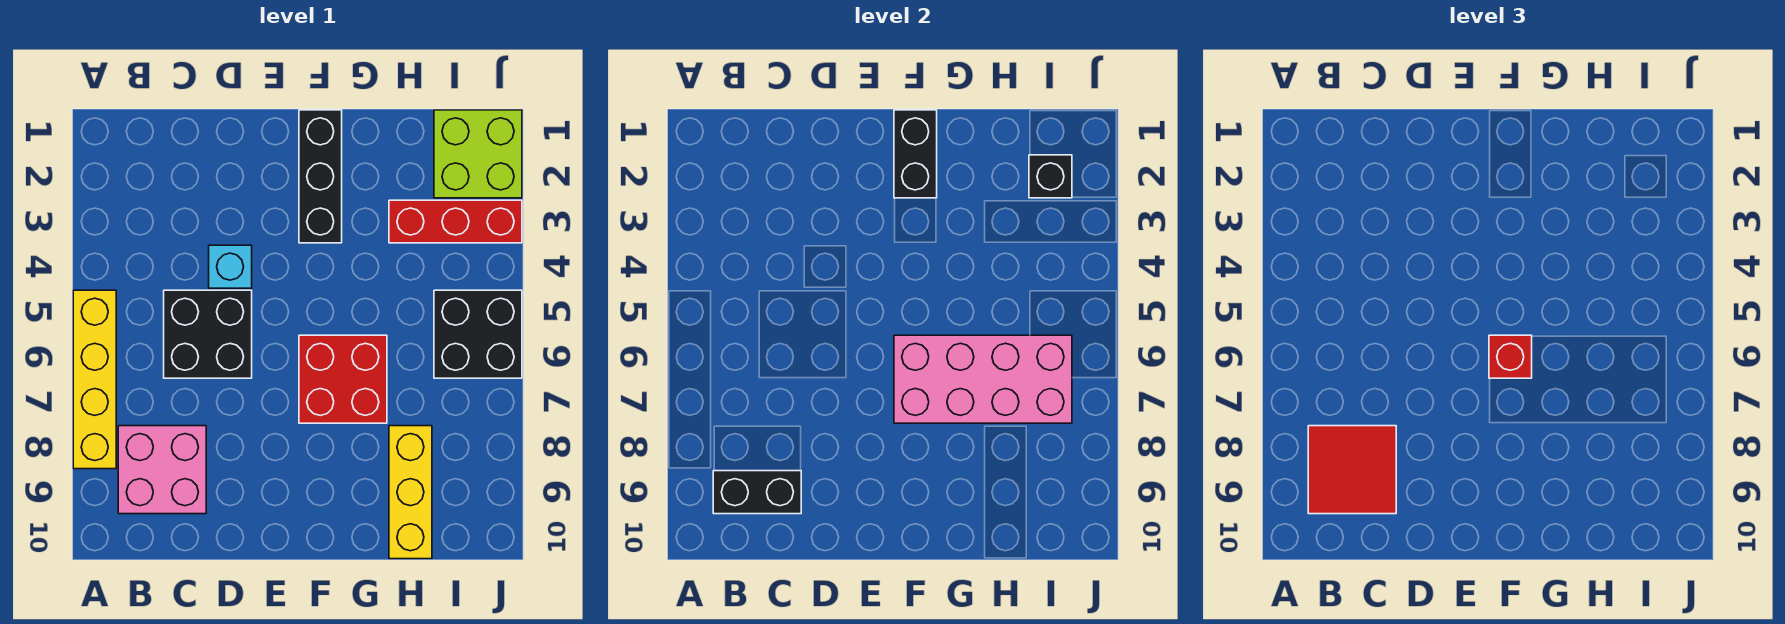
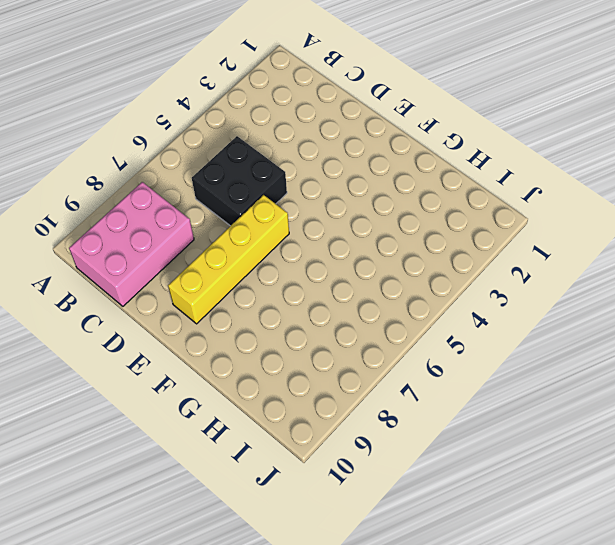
pink brick B8:C10 level 1 -> pink brick B8:C9 level 1
yellow brick E6:E9 level 1 -> yellow brick A5:A8 level 1
none -> cyan brick D4 level 1
none -> black brick F1:F3 level 1
none -> red brick F6:G7 level 1

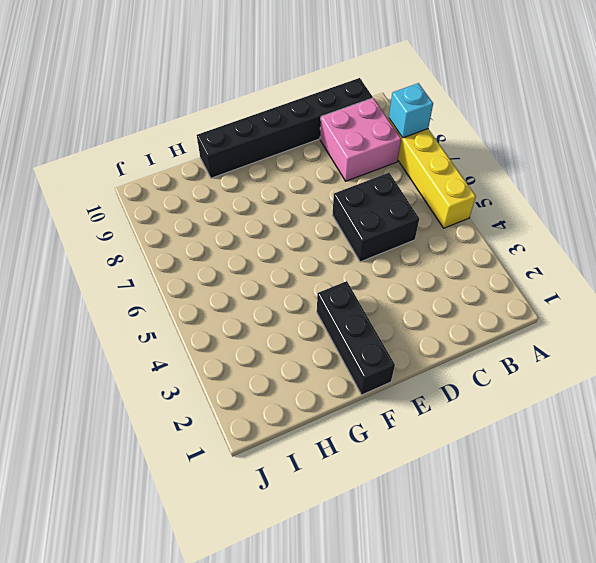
cyan brick A8 level 2 -> cyan brick D4 level 1
black brick B10:G10 level 1 -> none
none -> red brick F6:G7 level 1
none -> red brick H3:J3 level 1
none -> yellow brick H8:H10 level 1

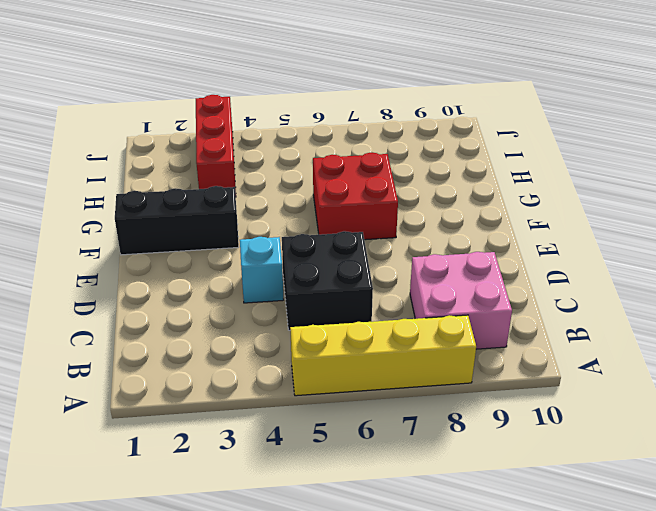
none -> yellow brick H8:H10 level 1
none -> lime brick I1:J2 level 1
none -> black brick I5:J6 level 1

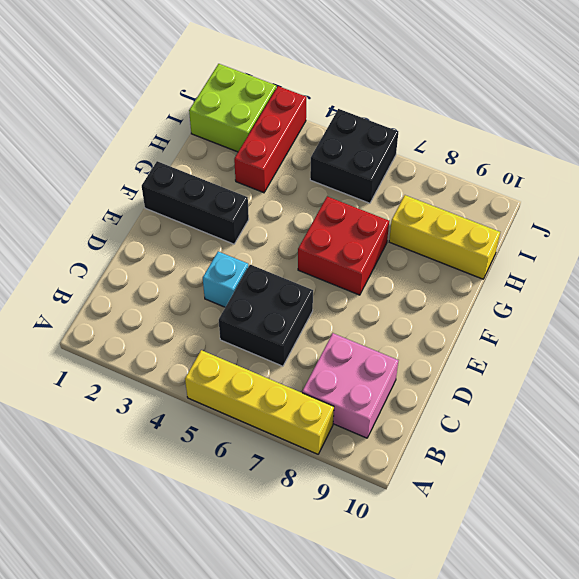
none -> black brick B9:C9 level 2
none -> black brick F1:F2 level 2
none -> pink brick F6:I7 level 2

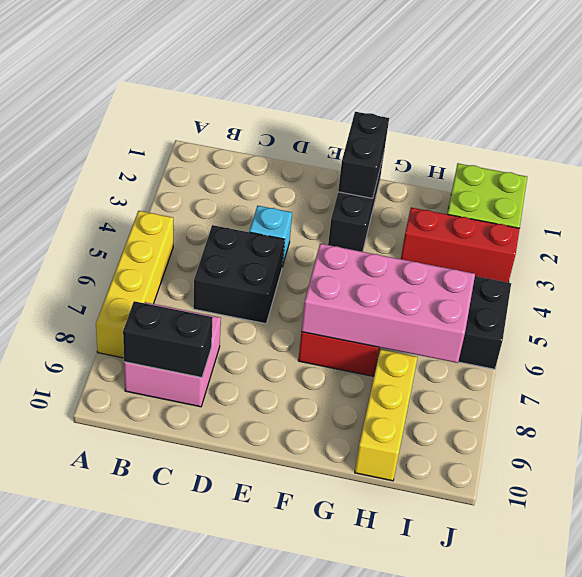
none -> black brick I2 level 2
none -> red tile B8:C9 level 3
none -> red brick F6 level 3

